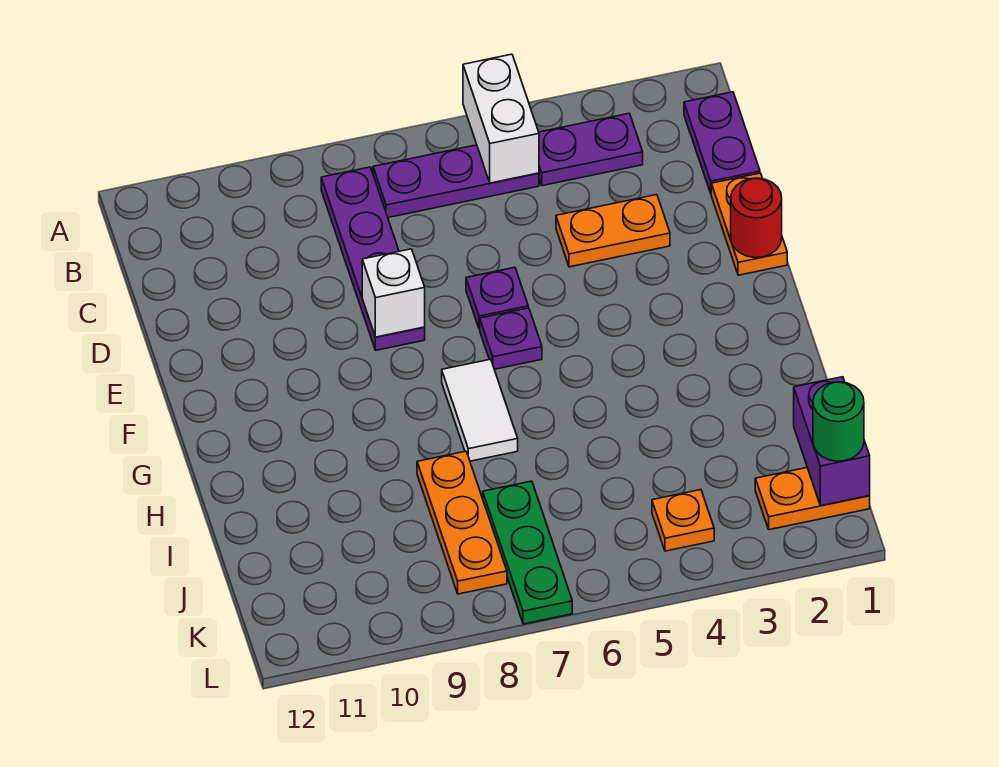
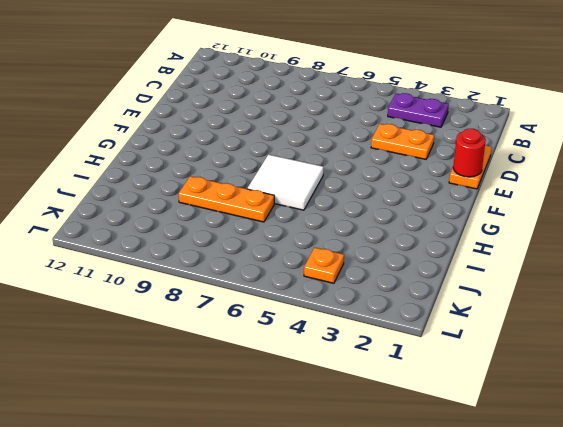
white tile G6:H7 level 1 -> white tile G7:H7 level 1
orange plate I7:I9 level 1 -> orange plate I8:K8 level 1
none -> purple plate B1:C1 level 1
none -> purple plate B5:B7 level 1
none -> purple plate B8:E8 level 1

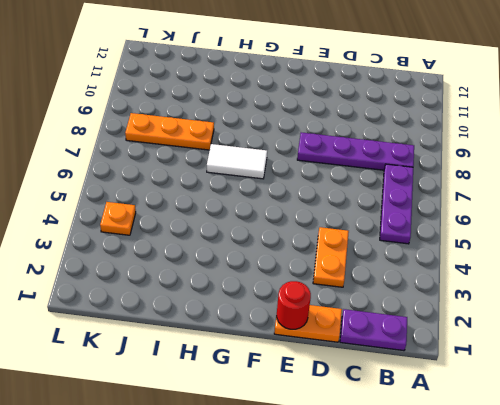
none -> purple plate B3:B4 level 1
none -> purple plate E6 level 1
none -> purple plate F6 level 1

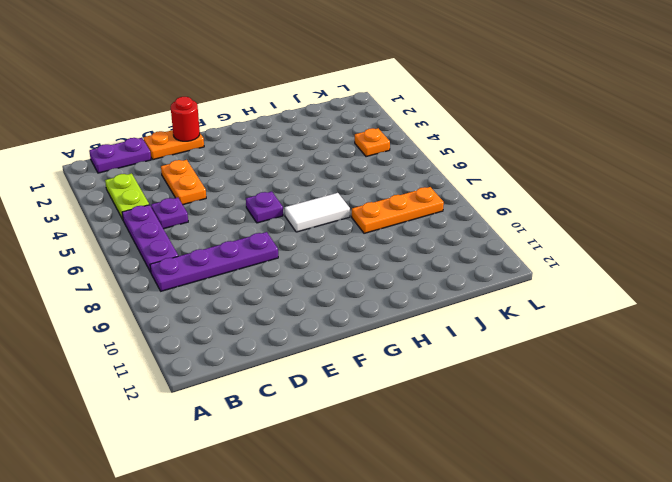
lime plate B3:B4 level 1 -> purple plate B3:B4 level 1
purple plate C5 level 1 -> purple plate E6 level 1
none -> green plate J7:L7 level 1
none -> orange plate K1:K2 level 1
none -> white brick A5:B5 level 2

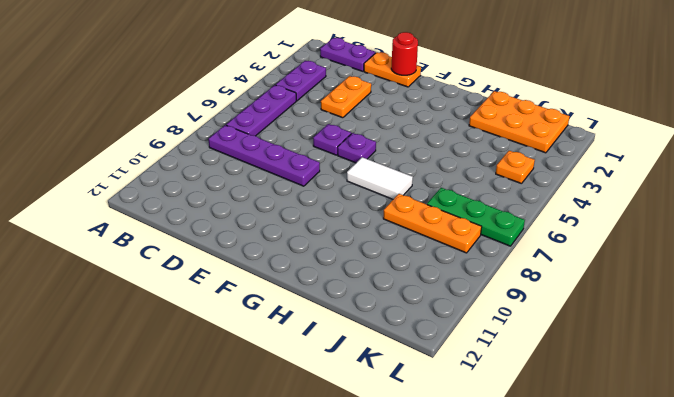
orange plate I1:K2 level 1 -> orange plate K1:K2 level 1
none -> white brick A5:B5 level 2
none -> white brick E8 level 2
none -> purple brick J1:K1 level 2

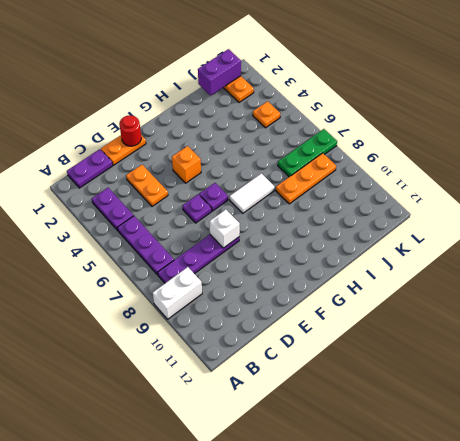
white brick A9:B9 level 1 -> white brick A5:B5 level 2
orange brick F4 level 1 -> none
none -> green round brick K1 level 3

